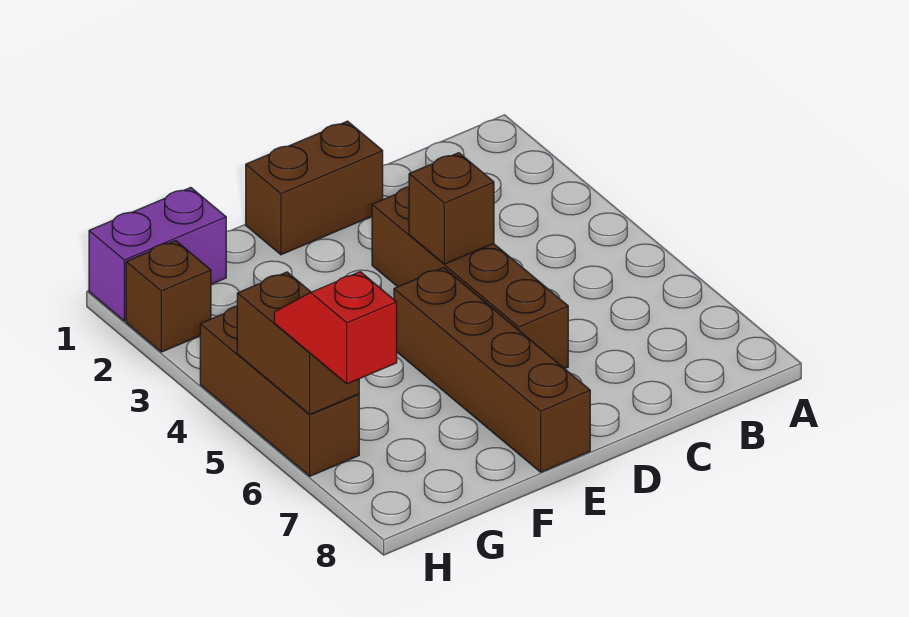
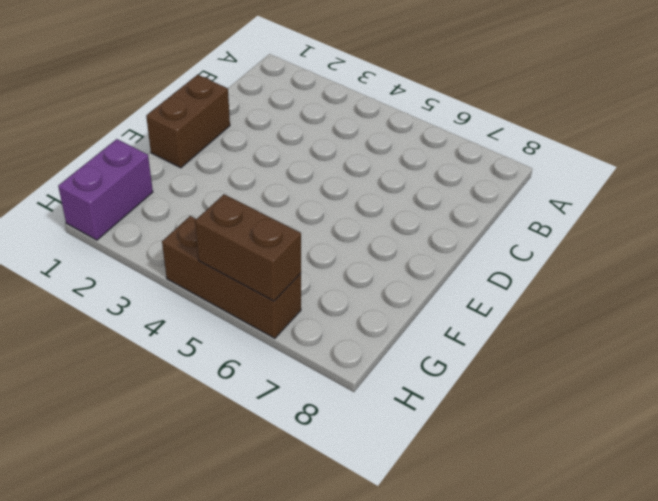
none -> brown brick D3:D6 level 1
none -> brown brick E5:E8 level 1

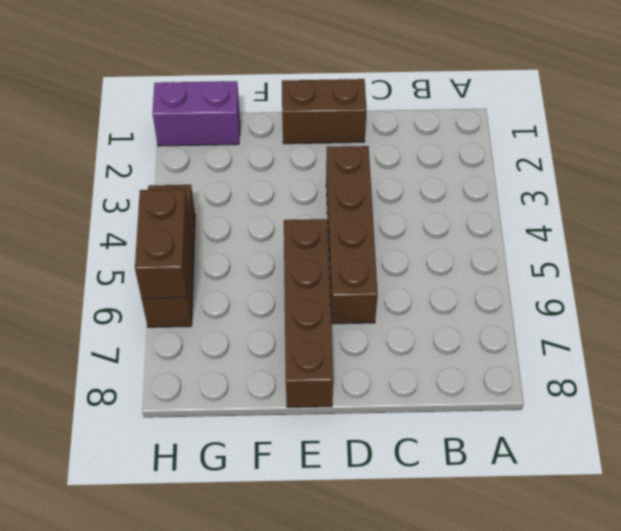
none -> brown brick H2 level 1
none -> brown brick D4 level 2

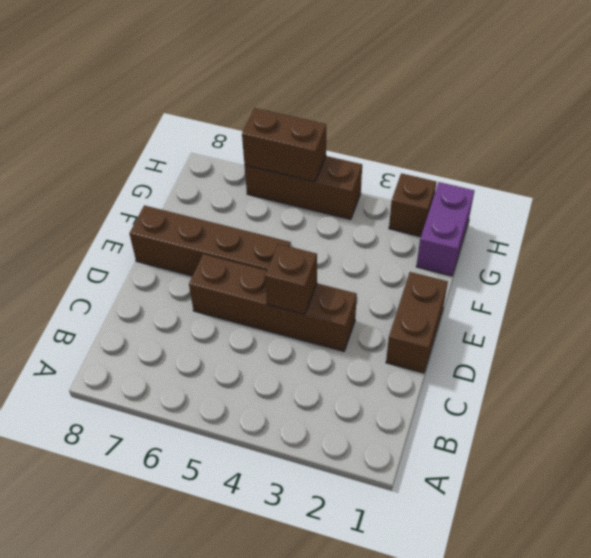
none -> red slope H6:H7 level 3 top 7

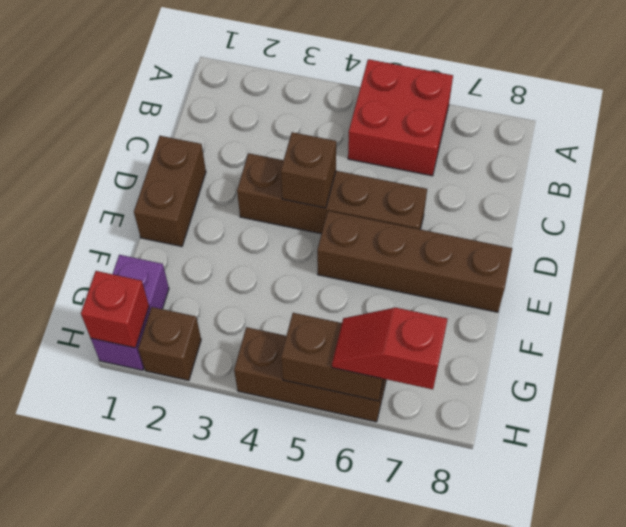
red brick A5:B6 level 1 -> none
red brick H1 level 2 -> none

